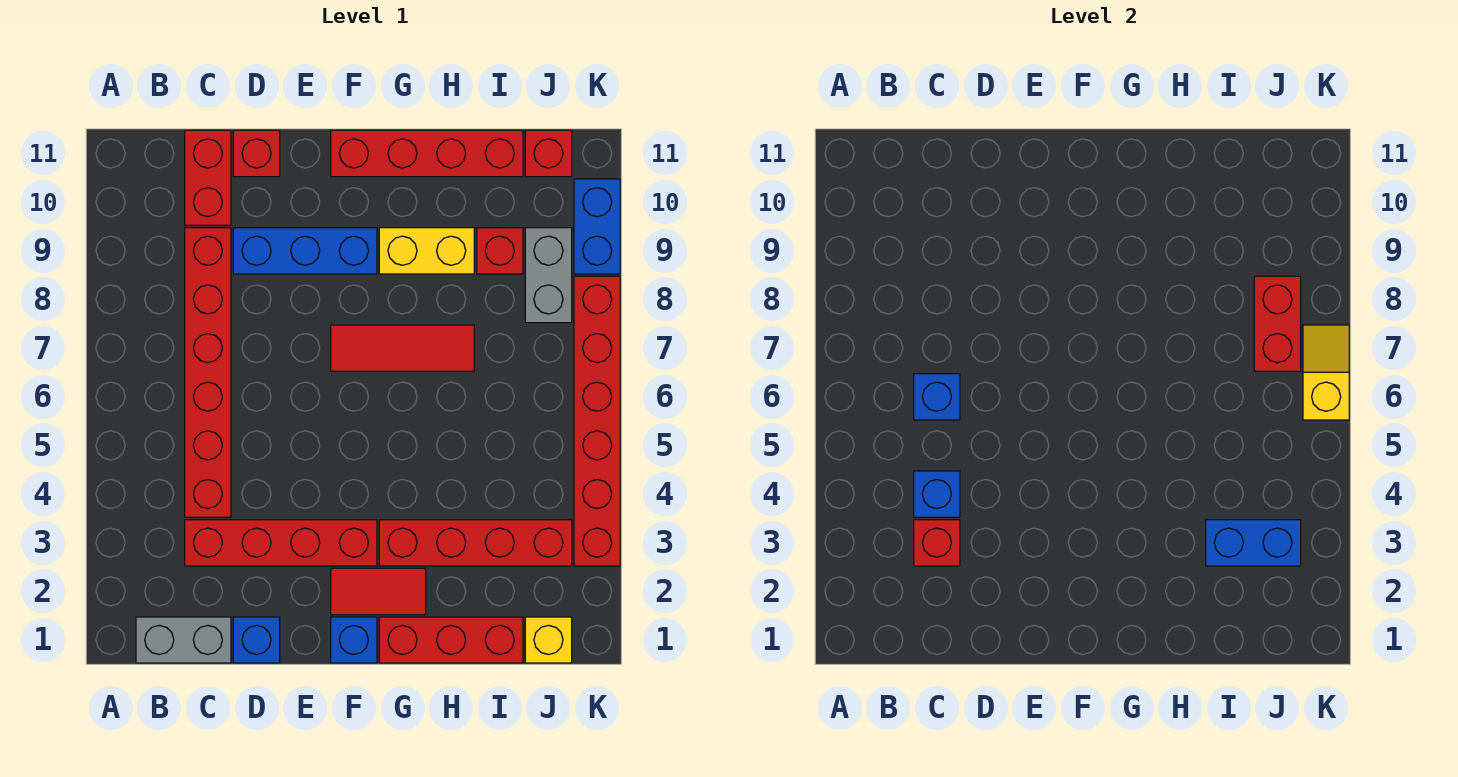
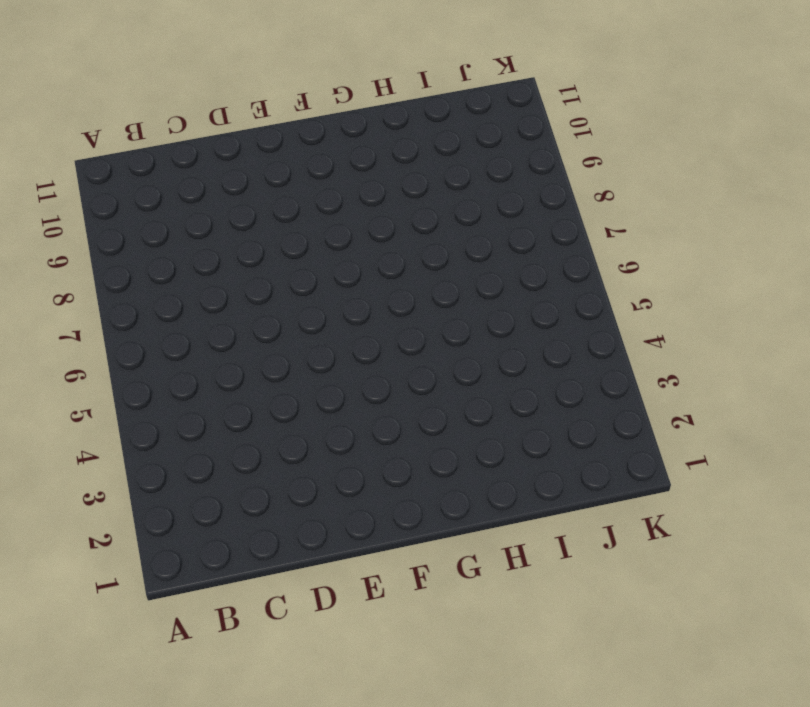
none -> grey brick B1:C1 level 1
none -> red brick C3:F3 level 1
none -> red brick C4:C9 level 1

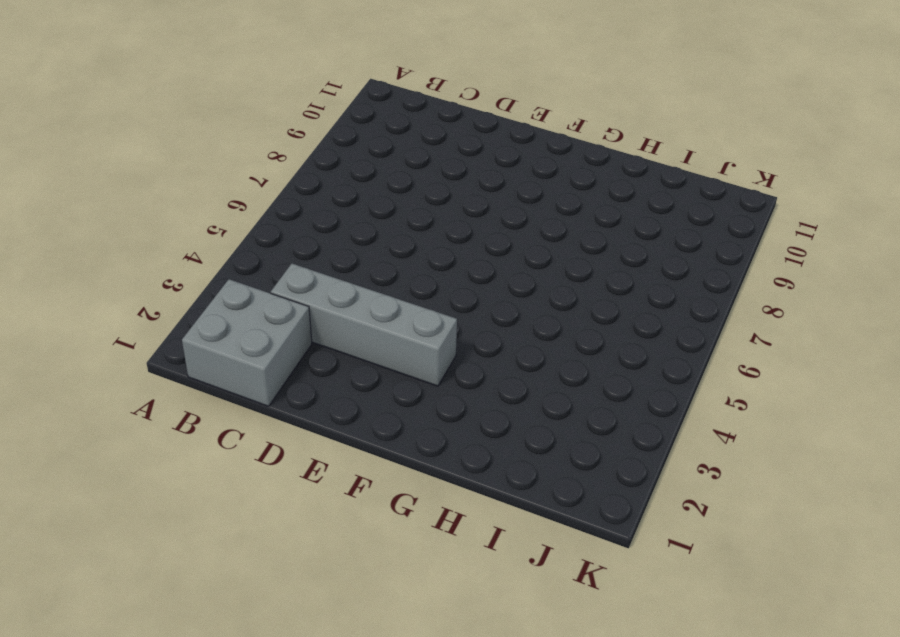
grey brick B1:C2 level 1 -> grey brick B1:C1 level 1
grey brick C3:F3 level 1 -> red brick C3:F3 level 1
none -> red brick C4:C9 level 1
none -> red brick C10:C11 level 1
none -> blue brick D1 level 1

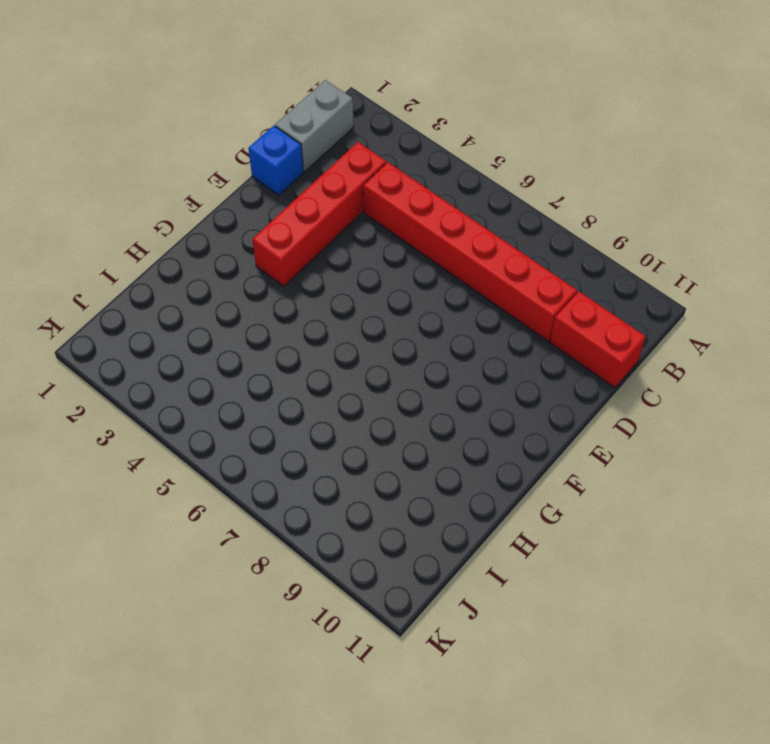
none -> blue brick D9:F9 level 1
none -> red brick D11 level 1
none -> blue brick F1 level 1

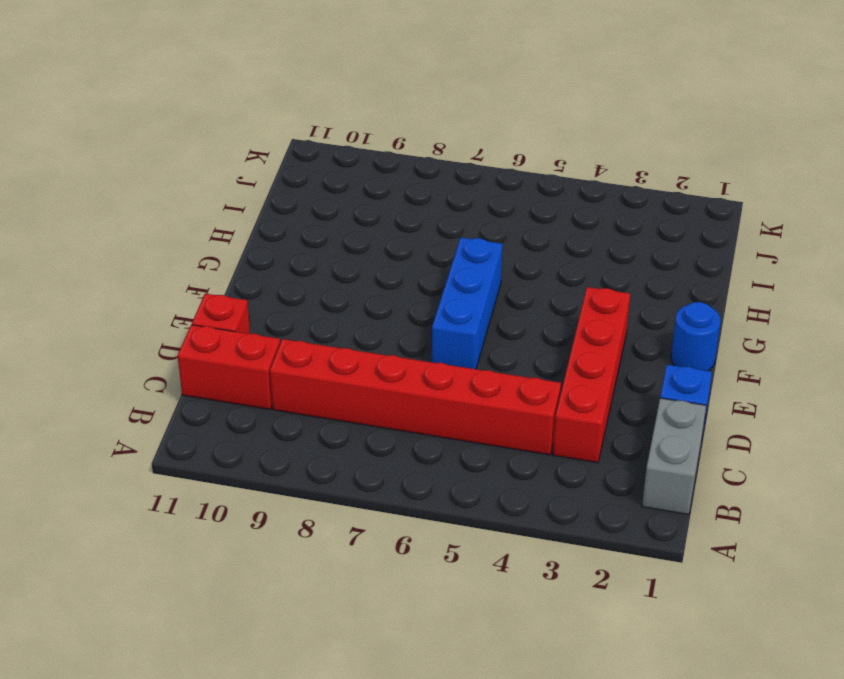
blue brick E6:G6 level 1 -> blue brick D9:F9 level 1
blue round brick F1 level 1 -> blue brick F1 level 1
none -> red tile F2:G2 level 1
none -> red tile F7:H7 level 1
none -> red brick F11:I11 level 1

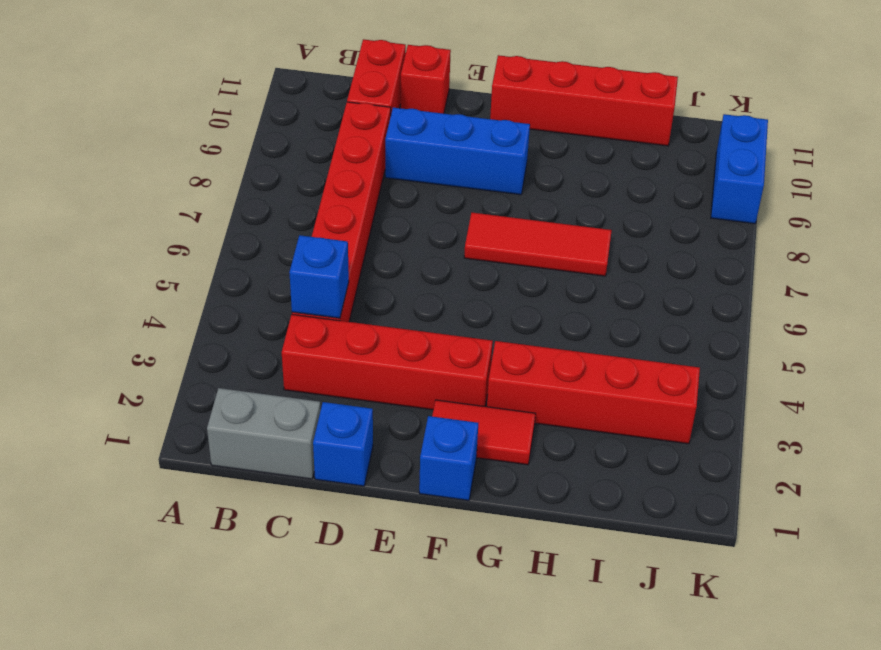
none -> red brick G1:I1 level 1
none -> yellow brick G9:H9 level 1
none -> red brick I9 level 1

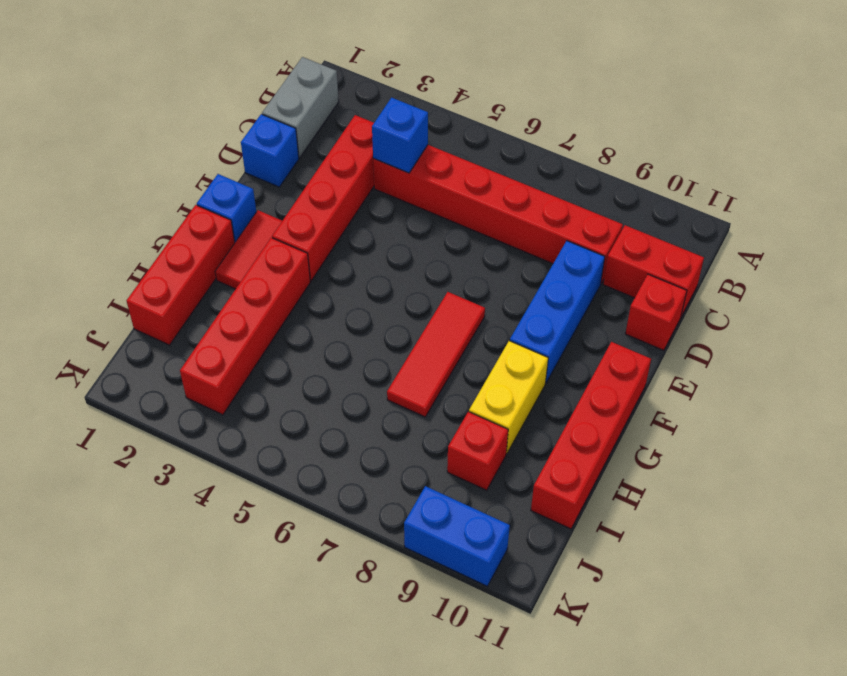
none -> yellow brick J1 level 1
none -> grey brick J8:J9 level 1
none -> red brick J11 level 1

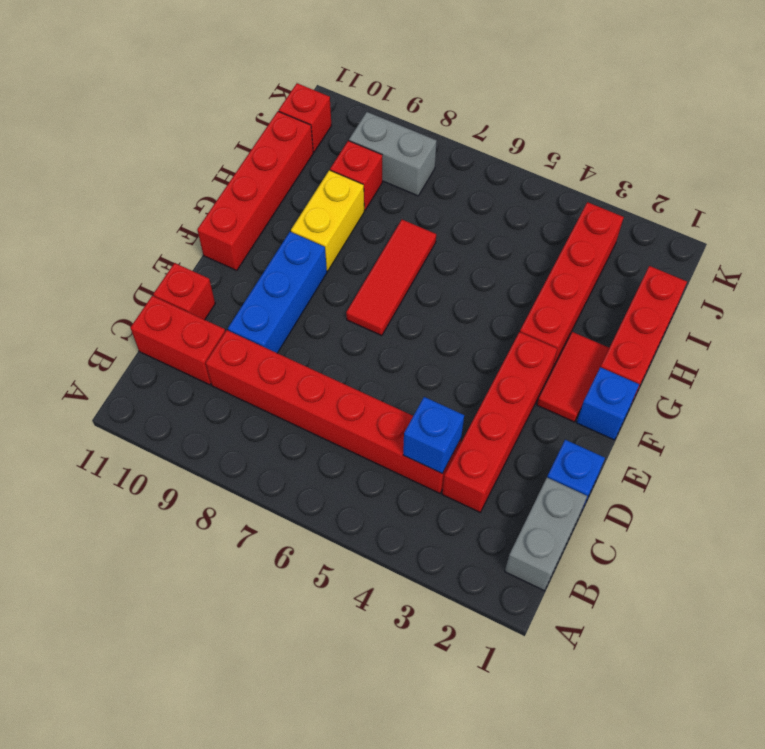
none -> yellow brick J1 level 1
none -> red brick K3:K8 level 1
none -> blue brick K9:K10 level 1

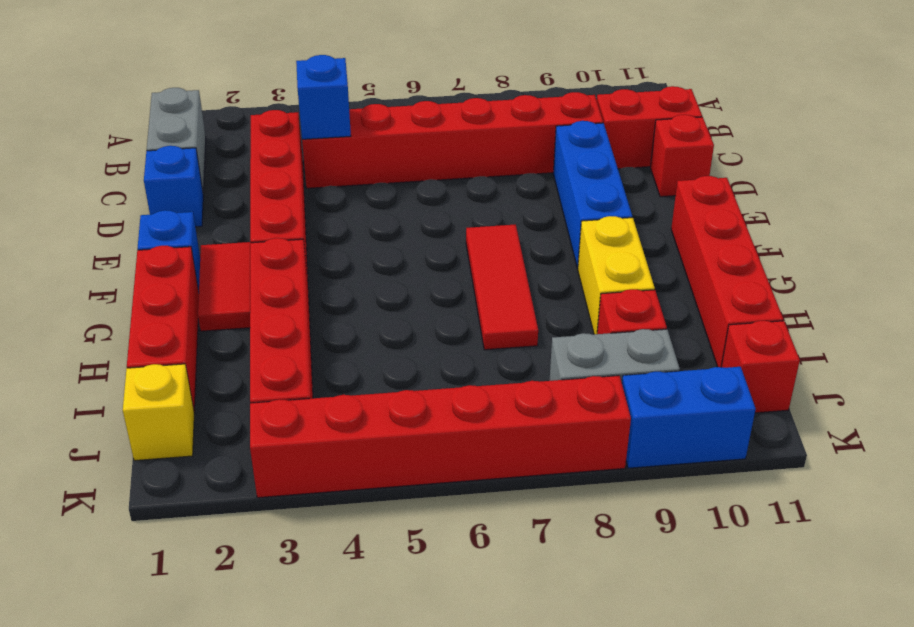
none -> red brick C3 level 2
none -> blue brick C6 level 2
none -> blue brick I3:J3 level 2

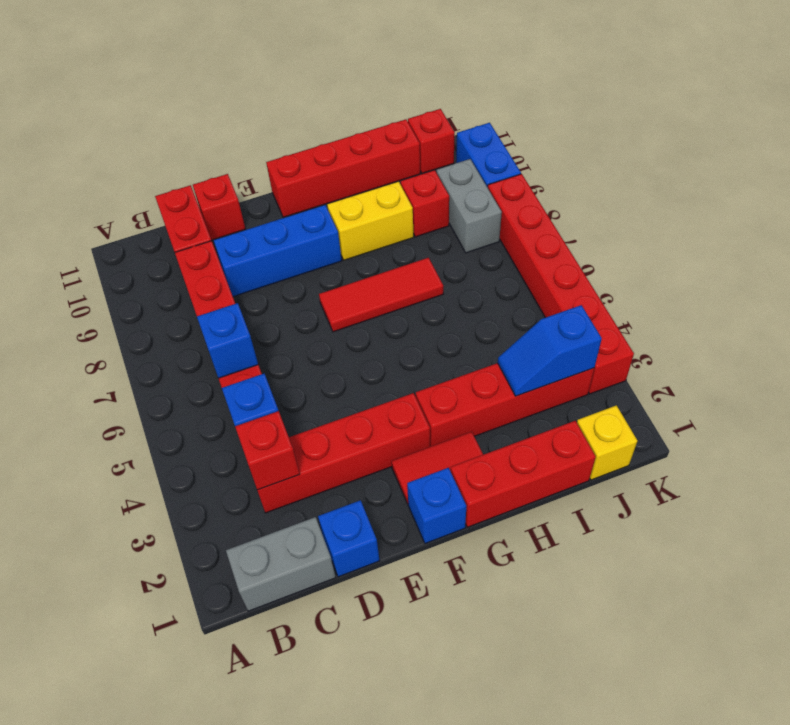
blue slope I3:J3 level 2 top J -> blue brick I3:J3 level 2
none -> red brick J7:J8 level 2
none -> yellow slope K6:K7 level 2 top 6

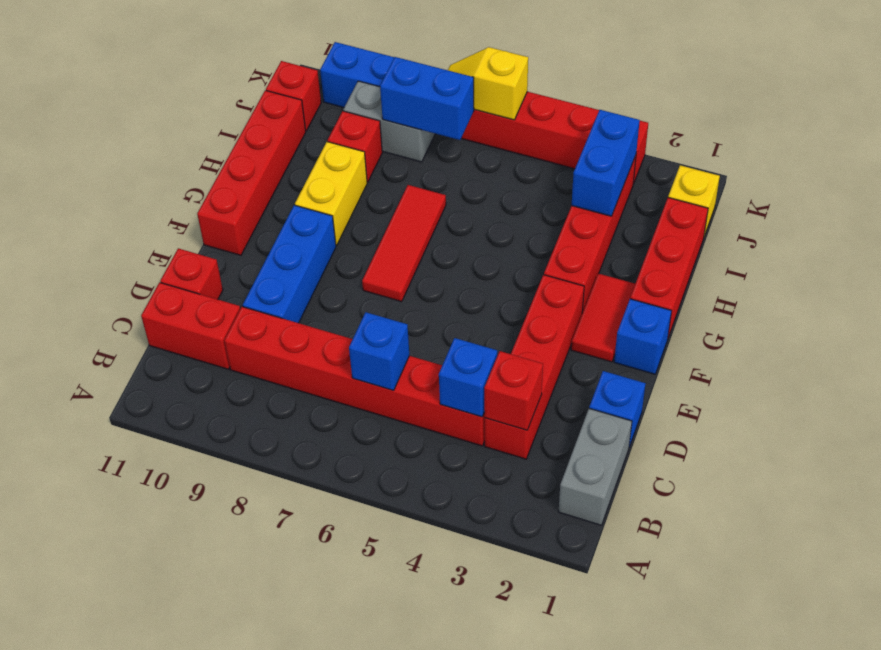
blue brick J7:J8 level 2 -> red brick J7:J8 level 2

